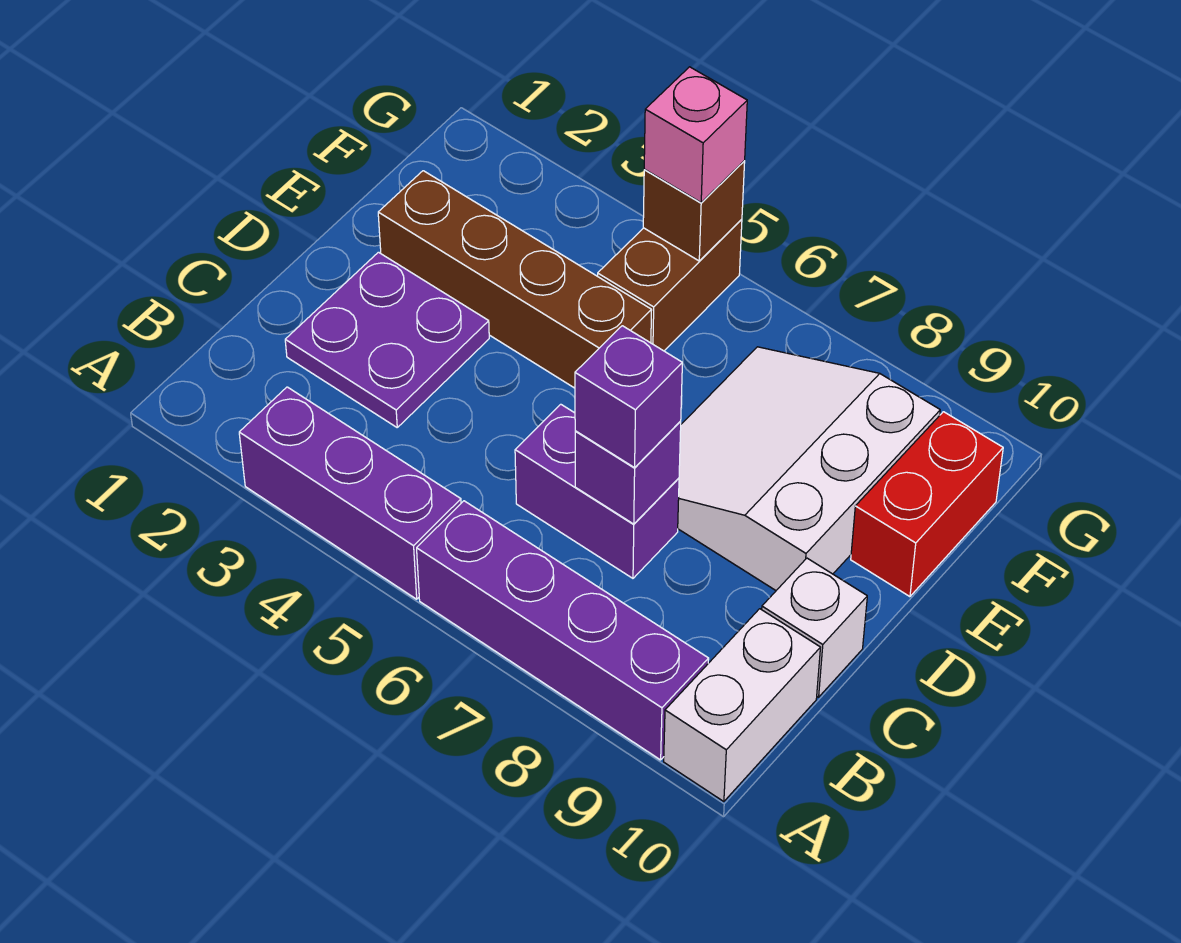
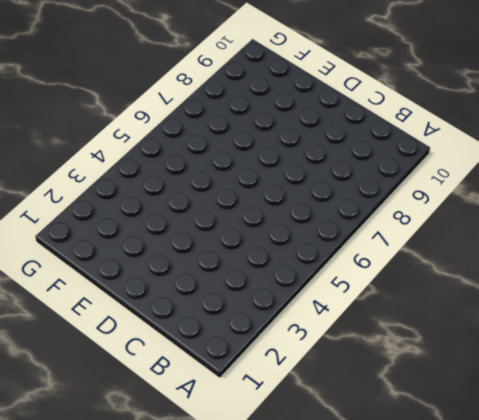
none -> purple brick A3:A5 level 1
none -> purple brick A6:A9 level 1
none -> white brick A10:B10 level 1

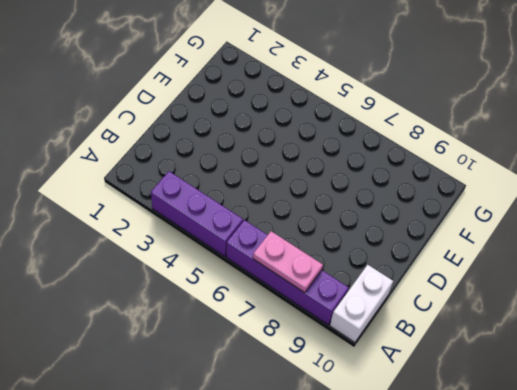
pink plate A7:A8 level 2 -> none
none -> purple plate C2:D3 level 1
none -> purple brick C6:C7 level 1
none -> white brick C10 level 1

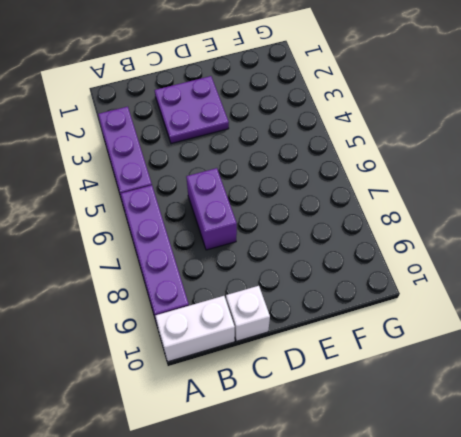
none -> white slope D7:F9 level 1 top 9
none -> brown brick E2:E5 level 1
none -> red brick E10:F10 level 1

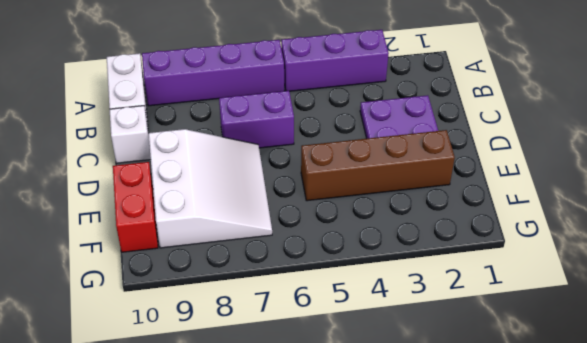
none -> brown brick F5:G5 level 1
none -> purple brick C7 level 2
none -> brown brick G5 level 2

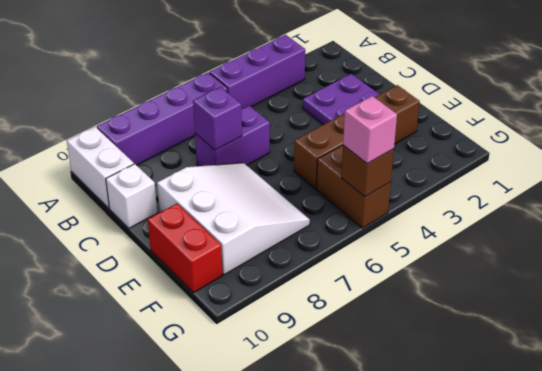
none -> purple brick C7 level 3

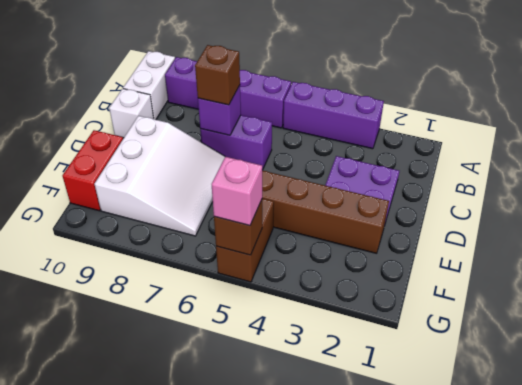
brown brick C7 level 3 -> purple brick C7 level 3

